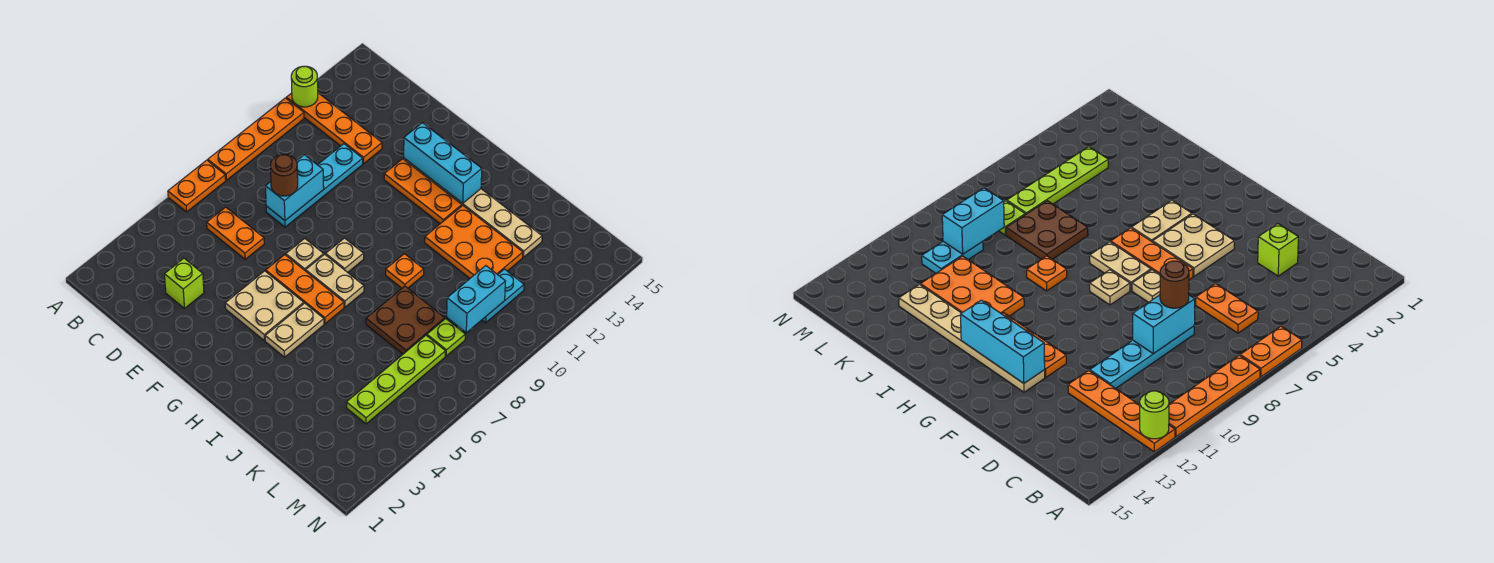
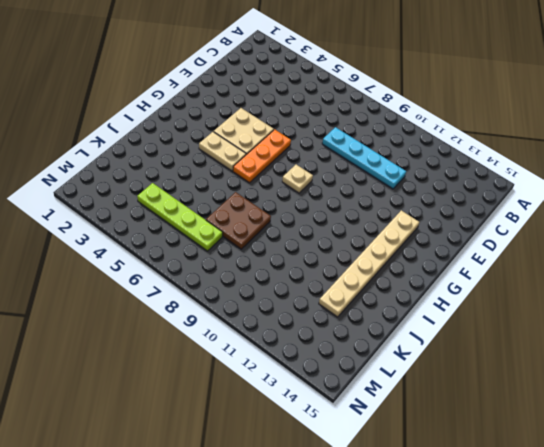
none -> orange plate A6:A7 level 1
none -> orange plate A8:A11 level 1
none -> orange plate A12:D12 level 1

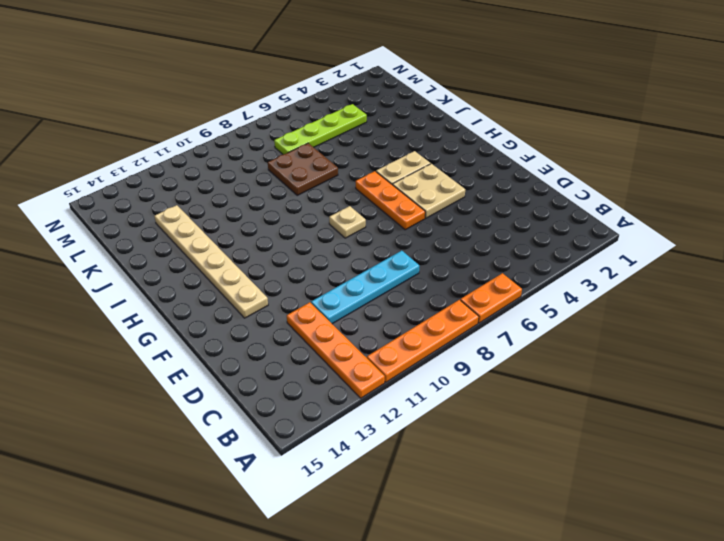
none -> orange plate C6:D6 level 1
none -> lime brick D3 level 1
none -> tan plate F7 level 1

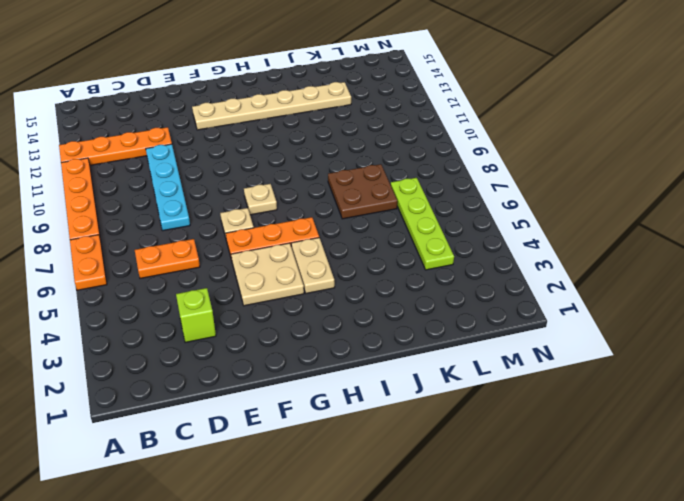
none -> orange plate F12:H12 level 1
none -> tan plate G7:H7 level 1
none -> orange plate I9 level 1

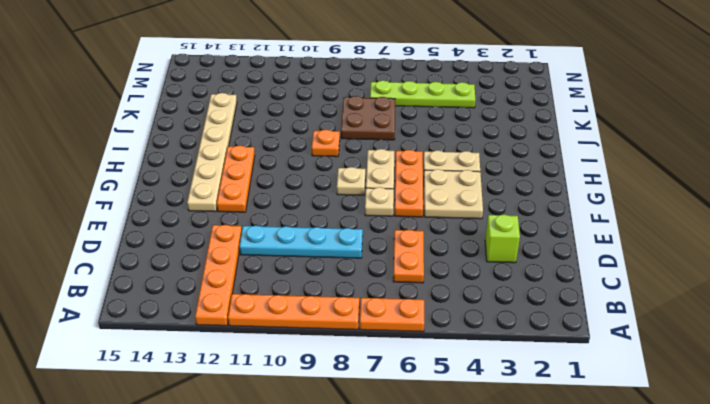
none -> orange plate I11:K12 level 1
none -> lime plate L8 level 1
none -> cyan plate L10:L11 level 1

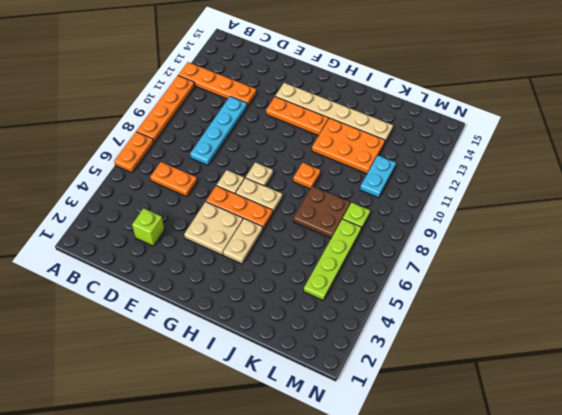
none -> lime round brick A12 level 2
none -> cyan brick D8:D9 level 2
none -> cyan brick F13:H13 level 2

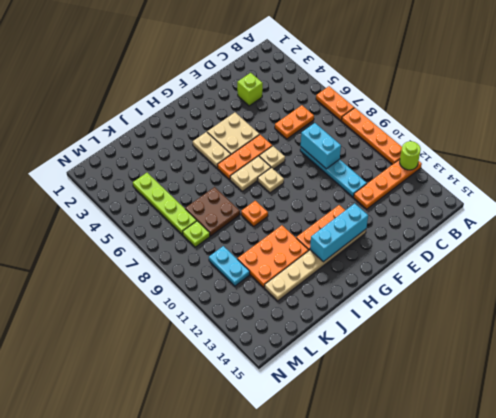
none -> cyan brick L9:L10 level 2
none -> brown round brick D8 level 3

